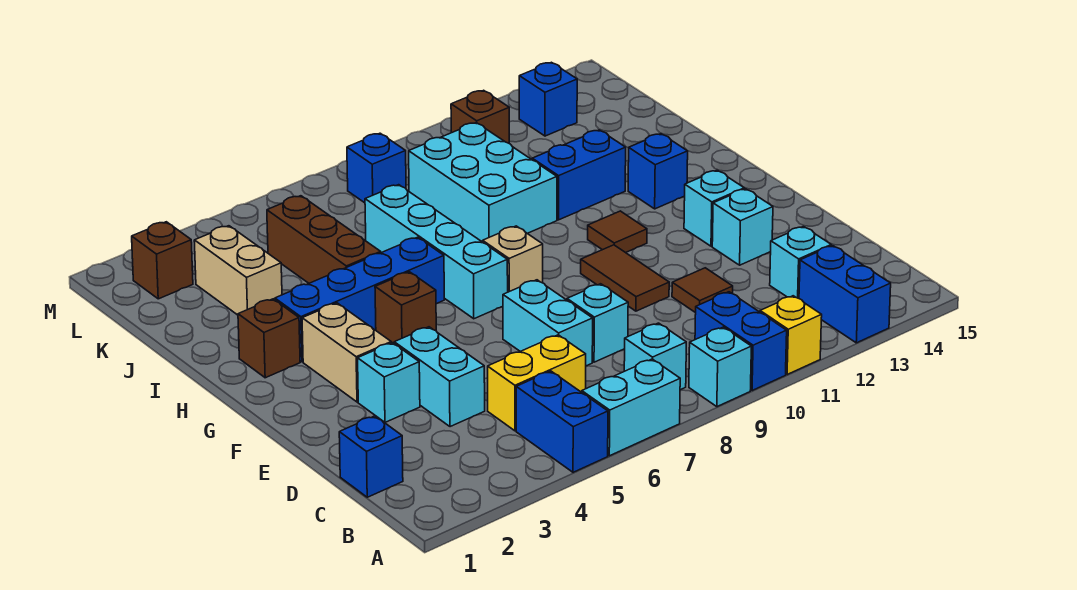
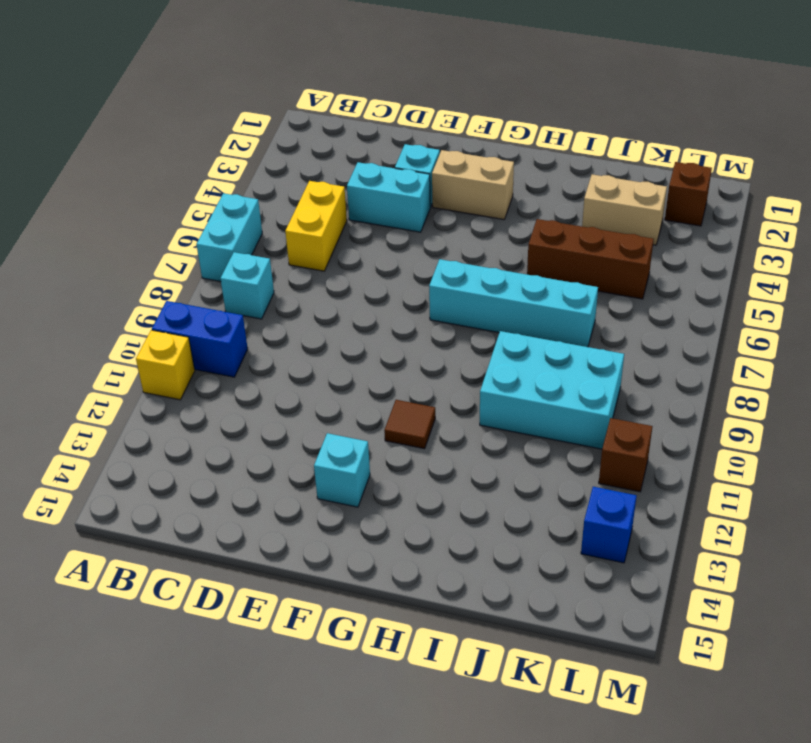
none -> blue brick A5:B5 level 1
none -> cyan brick A9 level 1
none -> blue brick A13:B13 level 1
none -> blue brick C1 level 1

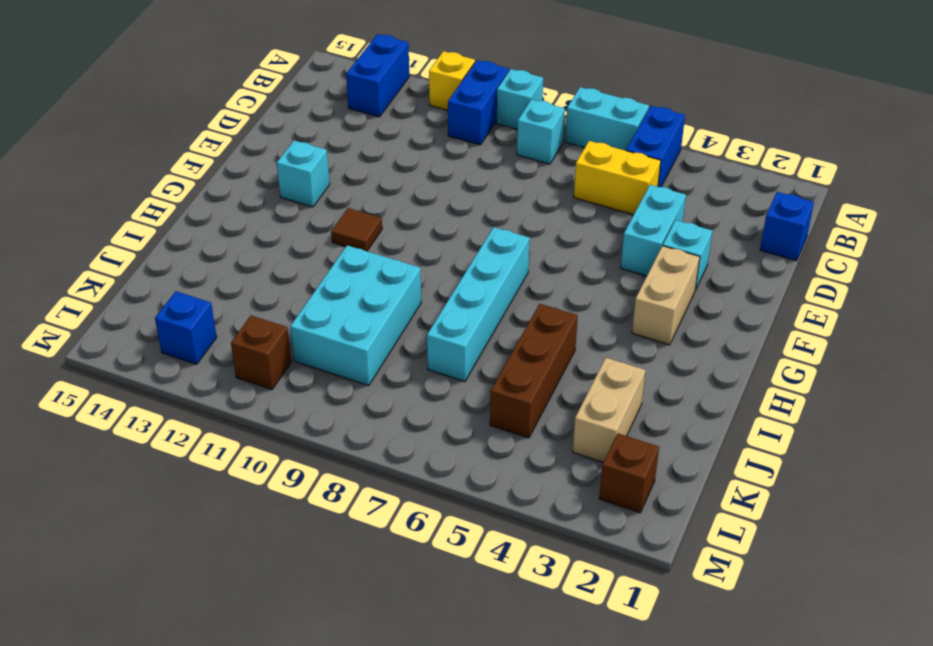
none -> cyan brick C13 level 1
none -> cyan brick D7:E7 level 1
none -> cyan brick D8 level 1
none -> brown tile D11 level 1

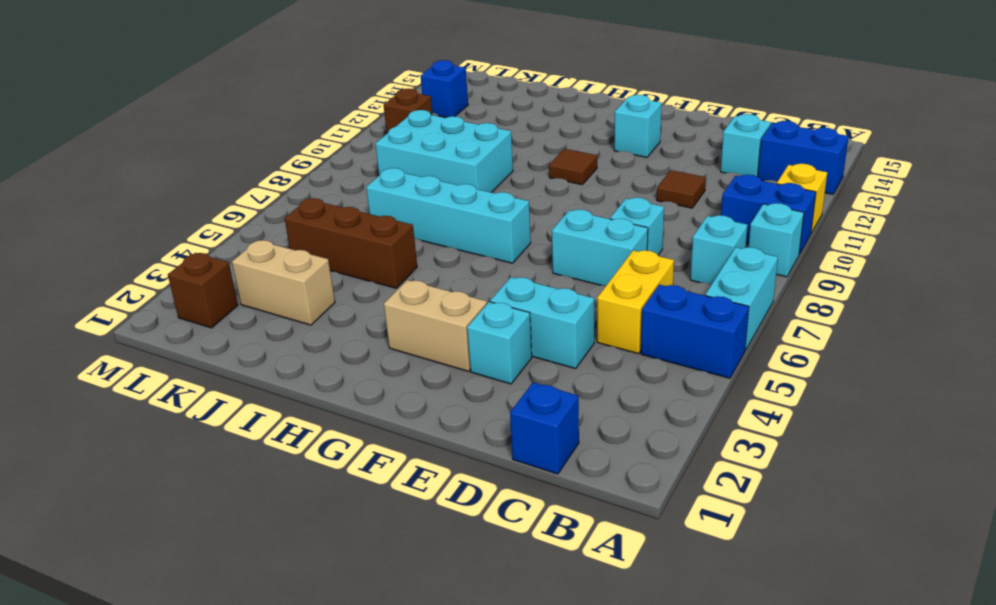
none -> brown tile E10:F10 level 1
none -> cyan brick E13 level 1
none -> brown brick G5 level 1
none -> tan brick G8 level 1

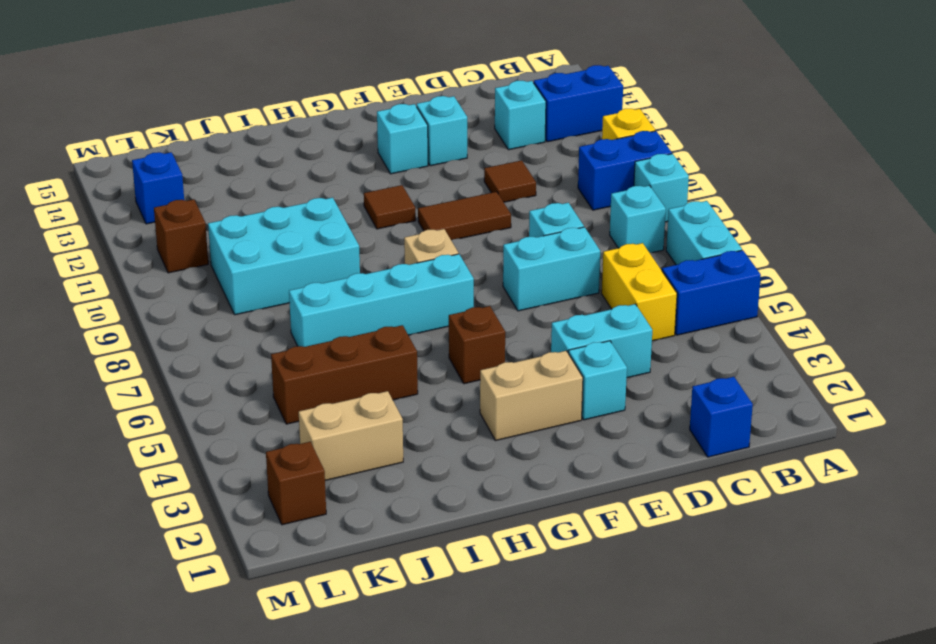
none -> brown brick H2 level 1
none -> blue brick H3:H6 level 1
none -> blue brick H13 level 1
none -> blue brick I11:I12 level 1

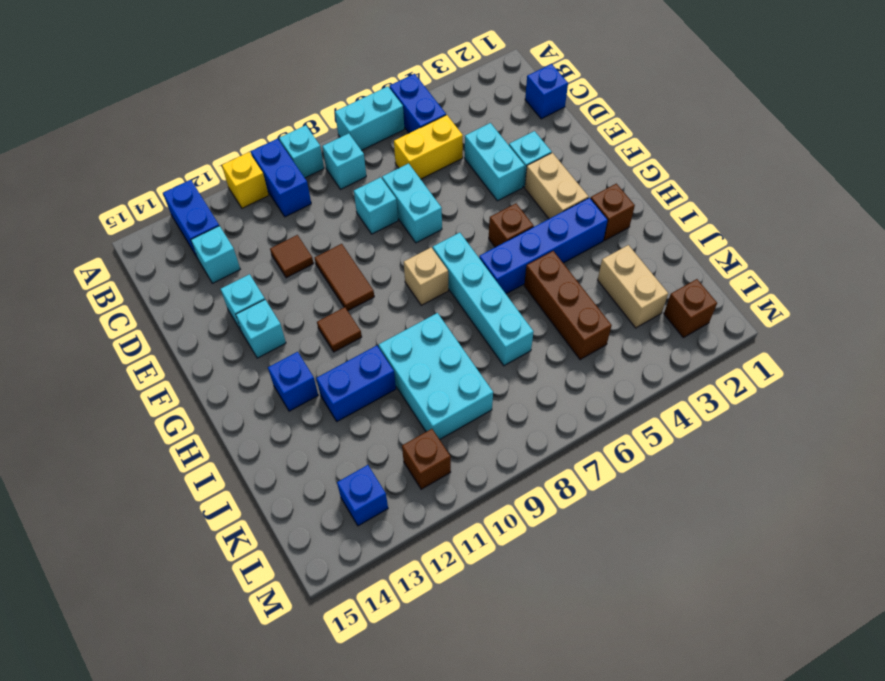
none -> blue brick L8 level 1

